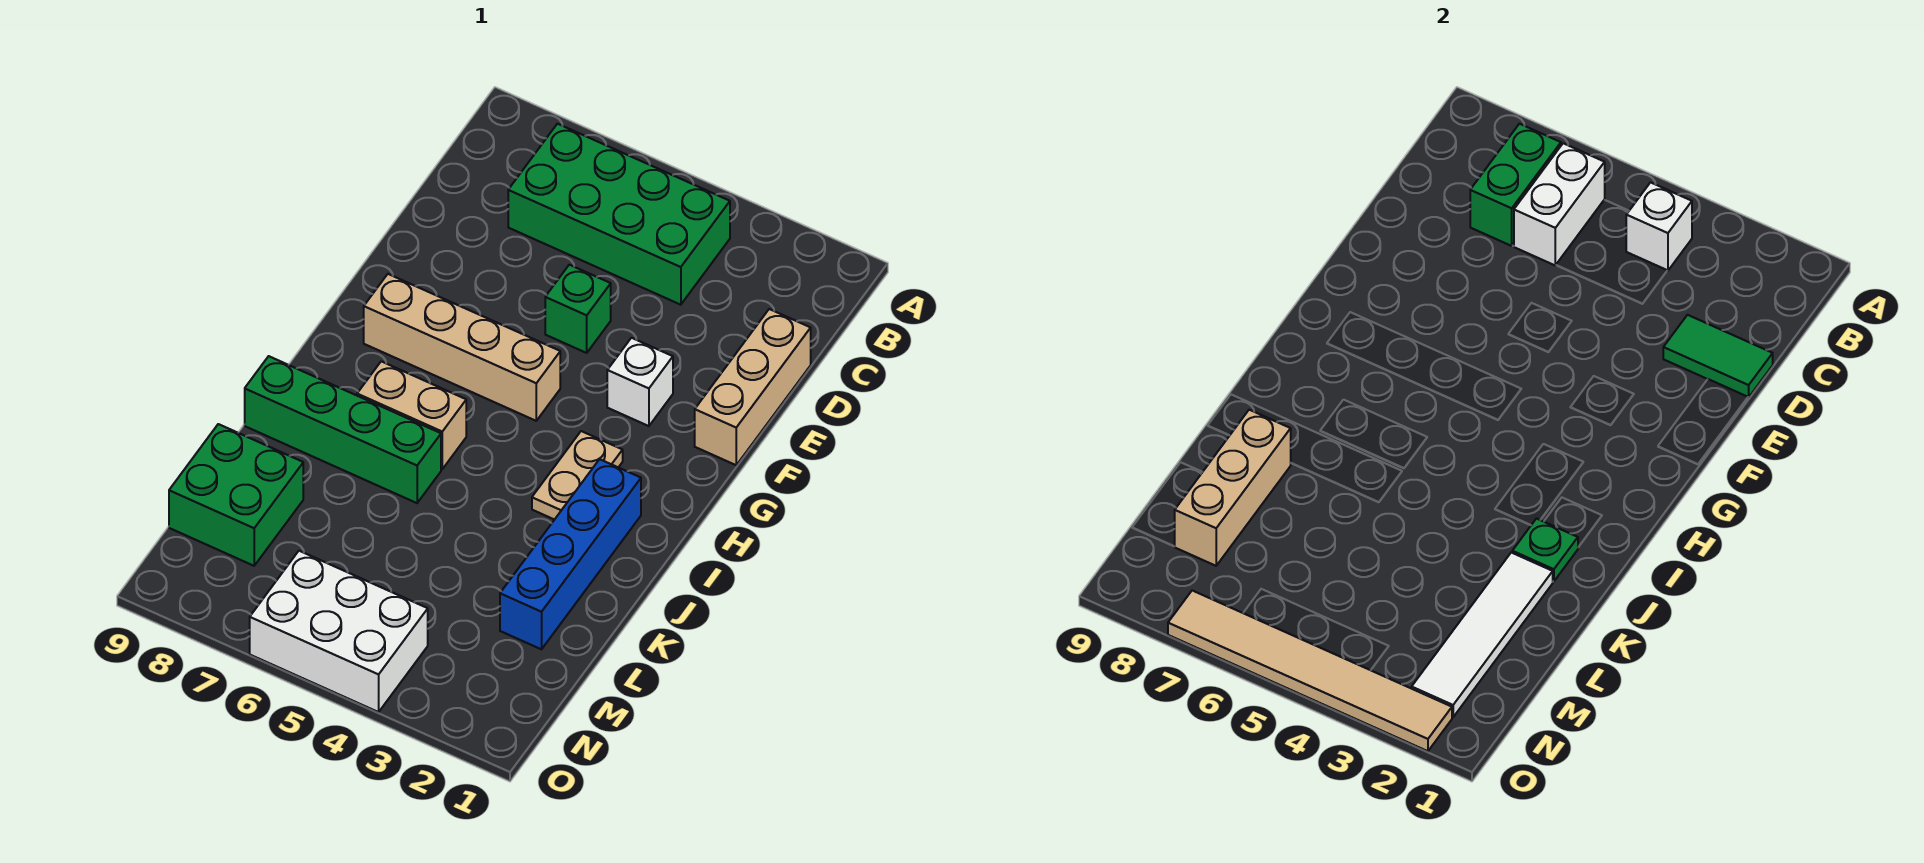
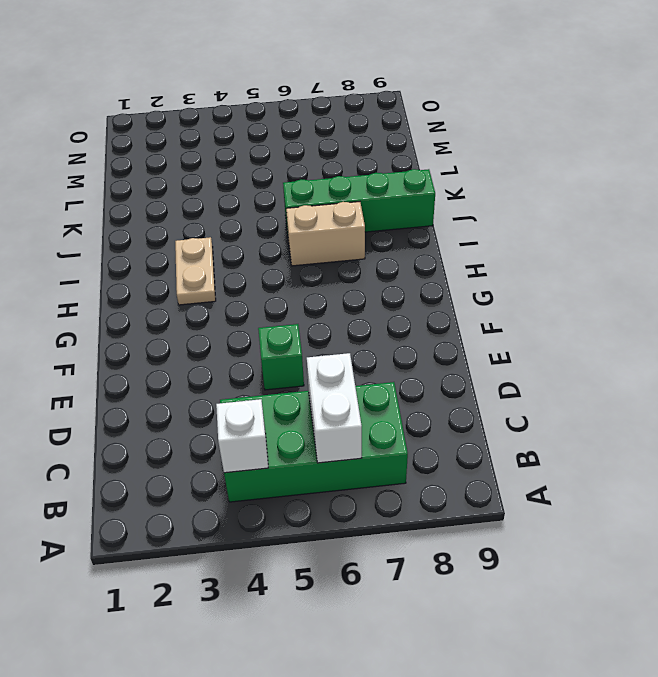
none -> tan brick D1:F1 level 1
none -> white brick F3 level 1
none -> tan brick G5:G8 level 1

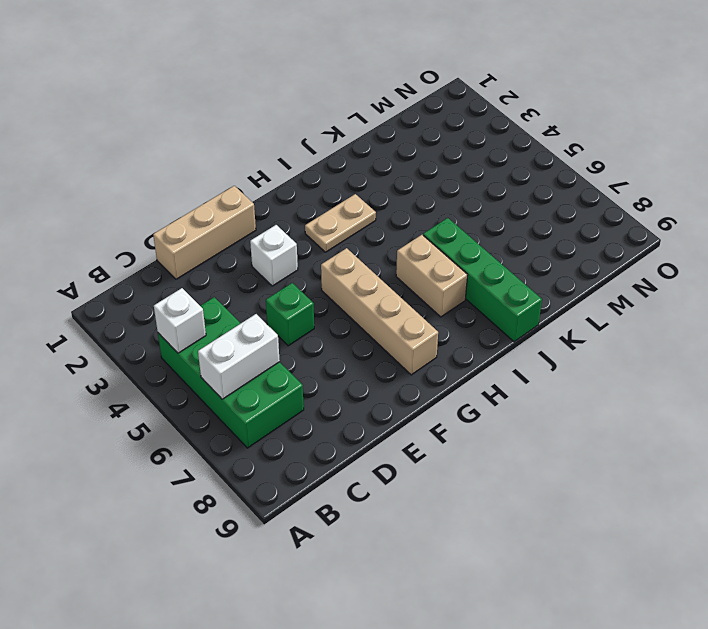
none -> blue brick I2:L2 level 1
none -> green brick L8:M9 level 1
none -> white brick N4:O6 level 1

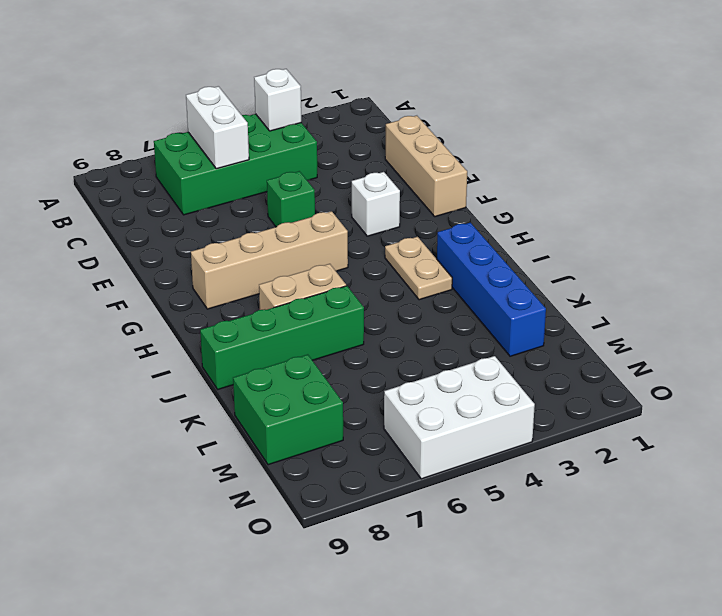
none -> green brick B7:C7 level 2
none -> green tile D1:D2 level 2
none -> green plate J2 level 2

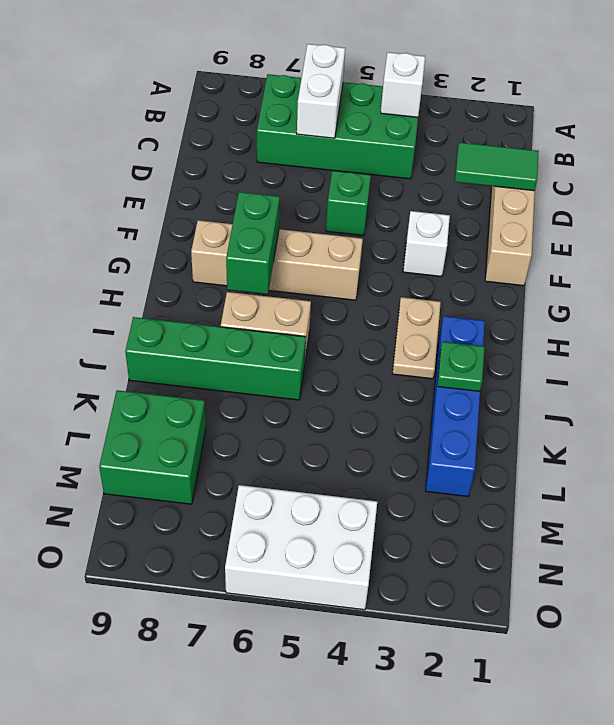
green brick G7:H7 level 2 -> green brick B7:C7 level 2
none -> white tile K2:N2 level 2
none -> tan brick K8:M8 level 2
none -> tan tile O2:O7 level 2

